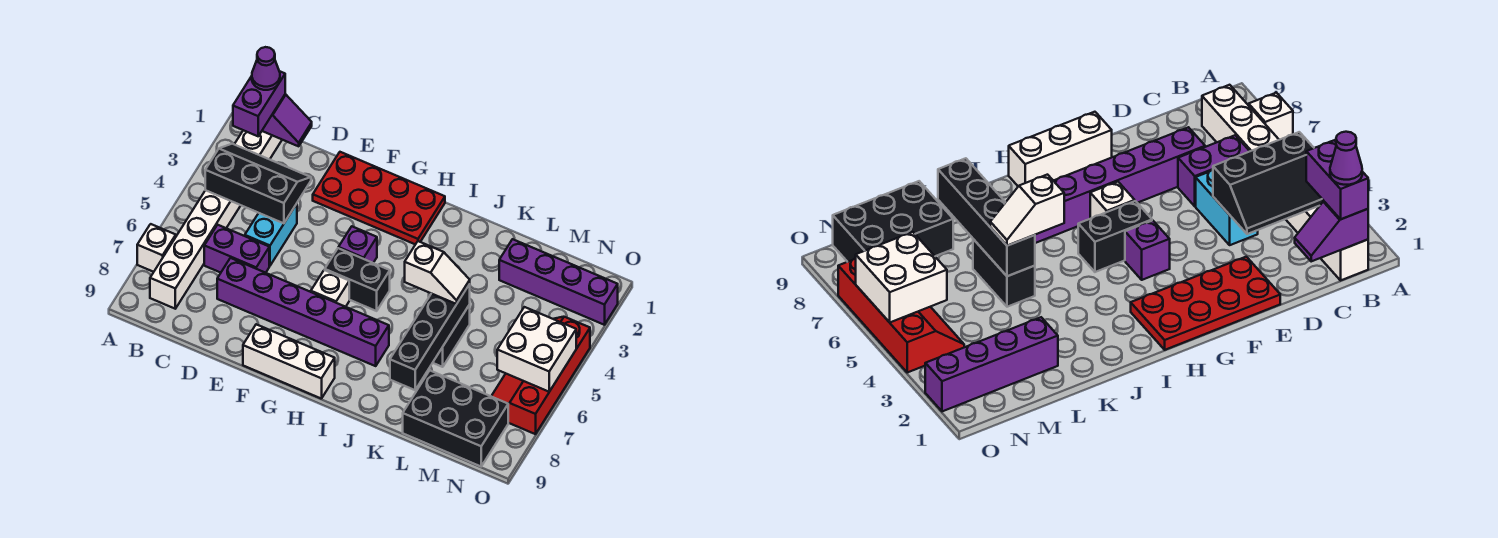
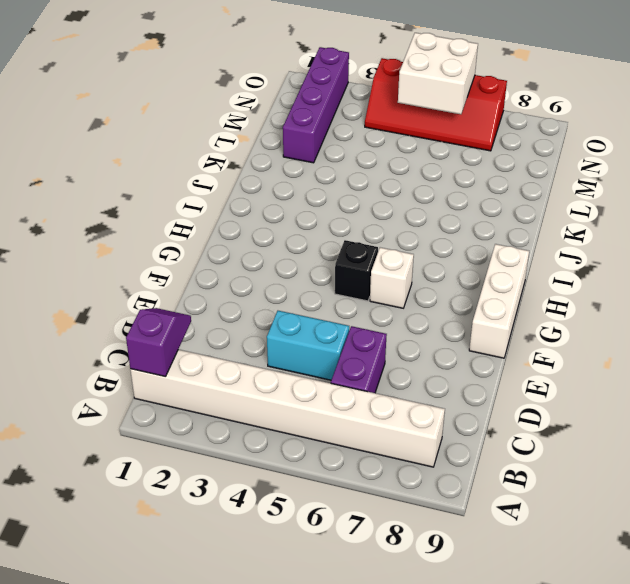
black brick G5 level 1 -> black brick G5:H5 level 1
none -> white brick A7 level 1
none -> purple brick D7:I7 level 1
none -> red plate E1:H2 level 1

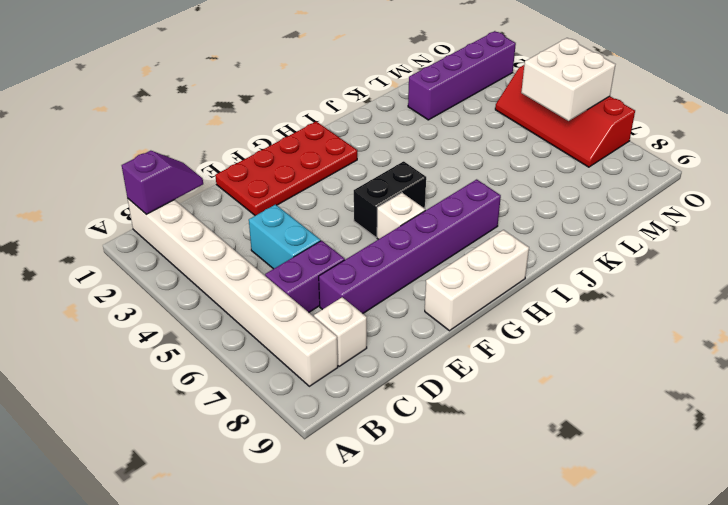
white brick C8 level 1 -> white brick A7 level 1
none -> purple brick G4 level 1
none -> black brick K5:K6 level 1
none -> black brick L8:N9 level 1

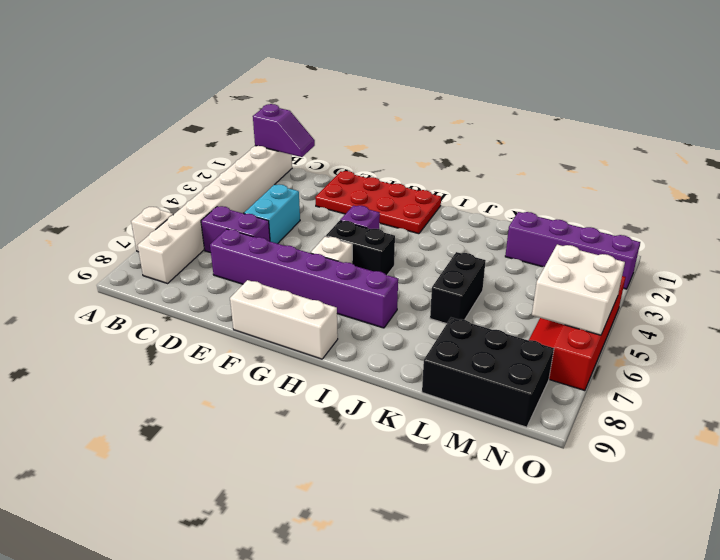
none -> black slope B3:D4 level 2 top 4
none -> black brick K5:K8 level 2
none -> purple brick B1:B2 level 3

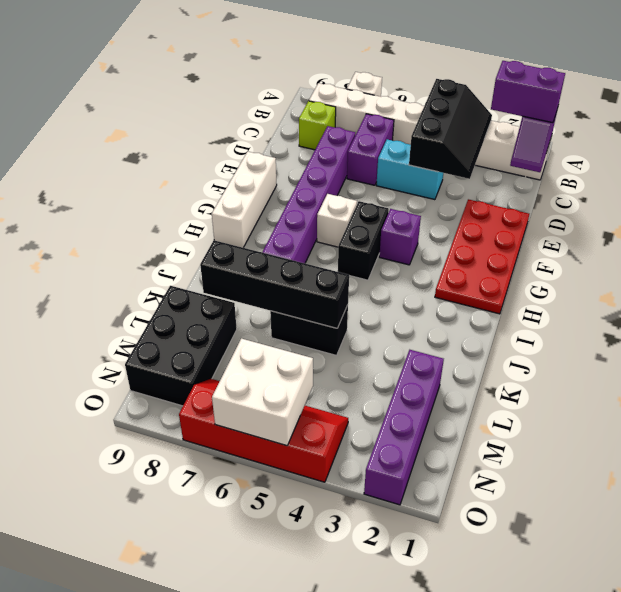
lime brick C8 level 1 -> none
none -> white slope J5:K5 level 3 top J
none -> purple cone B1 level 4

